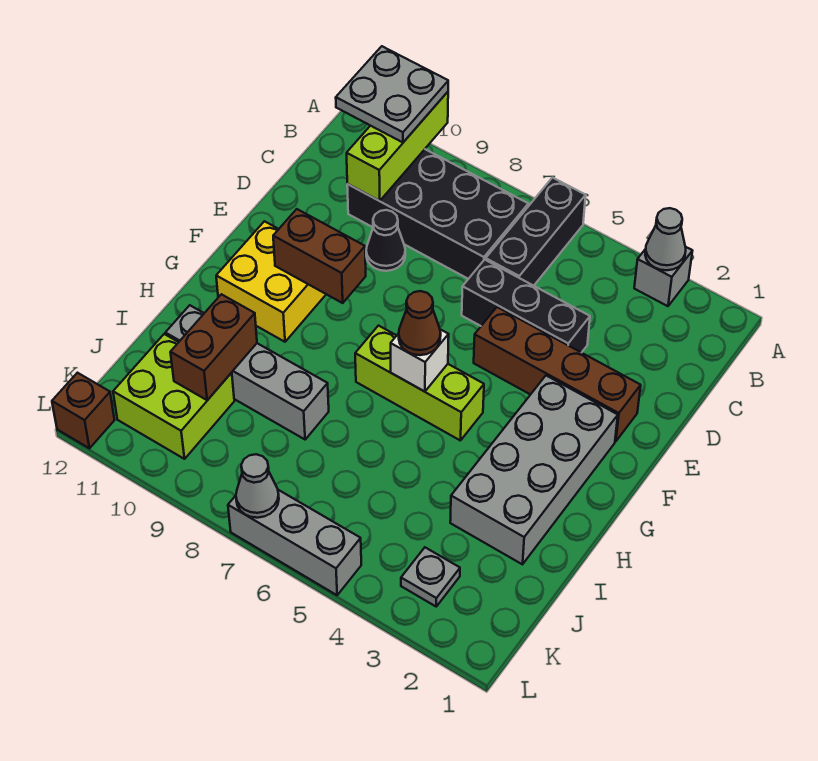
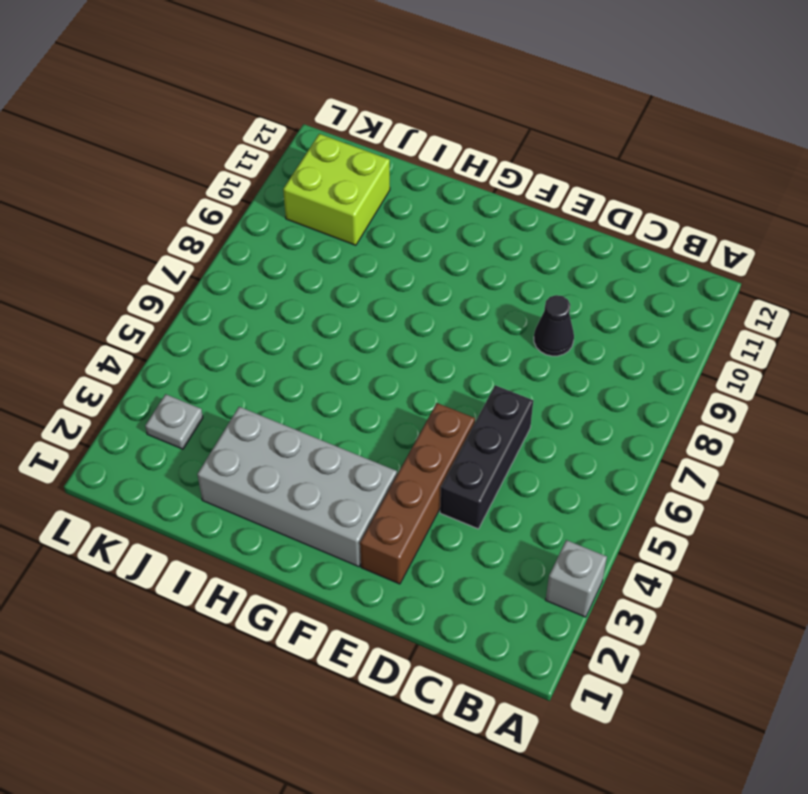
none -> black brick A6:C6 level 1
none -> black brick B7:C10 level 1
none -> yellow brick F10:G11 level 1

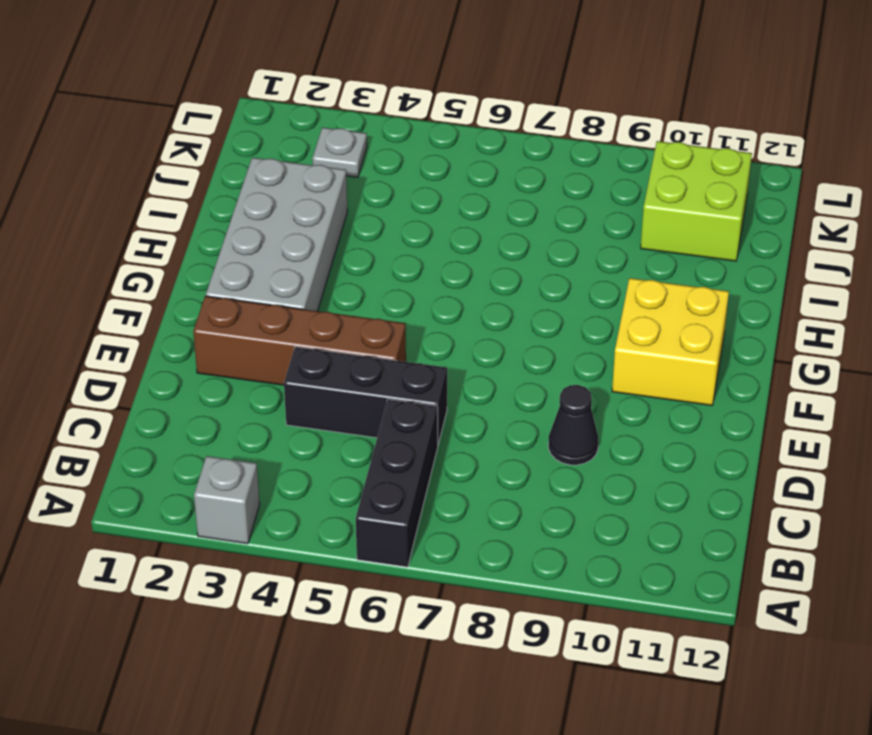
none -> black brick B7:C10 level 1
none -> lime brick G5:G7 level 1
none -> grey brick I8:I11 level 1

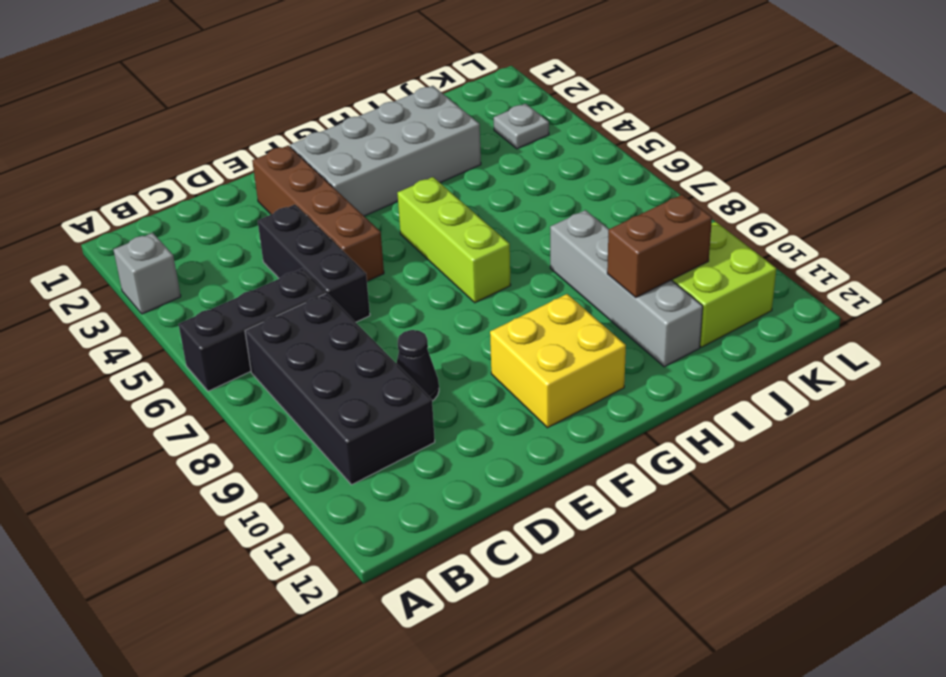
none -> grey brick L5:L7 level 1
none -> brown brick L12 level 1
none -> grey cone A3 level 2

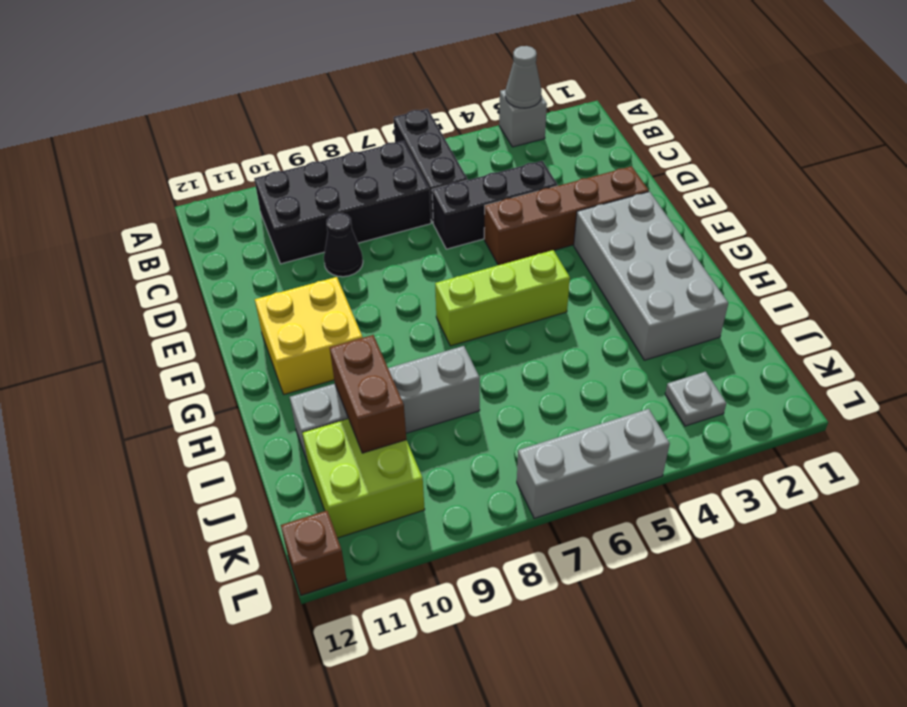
none -> lime brick A10:C10 level 2
none -> brown brick F9:F10 level 2
none -> white brick G6 level 2

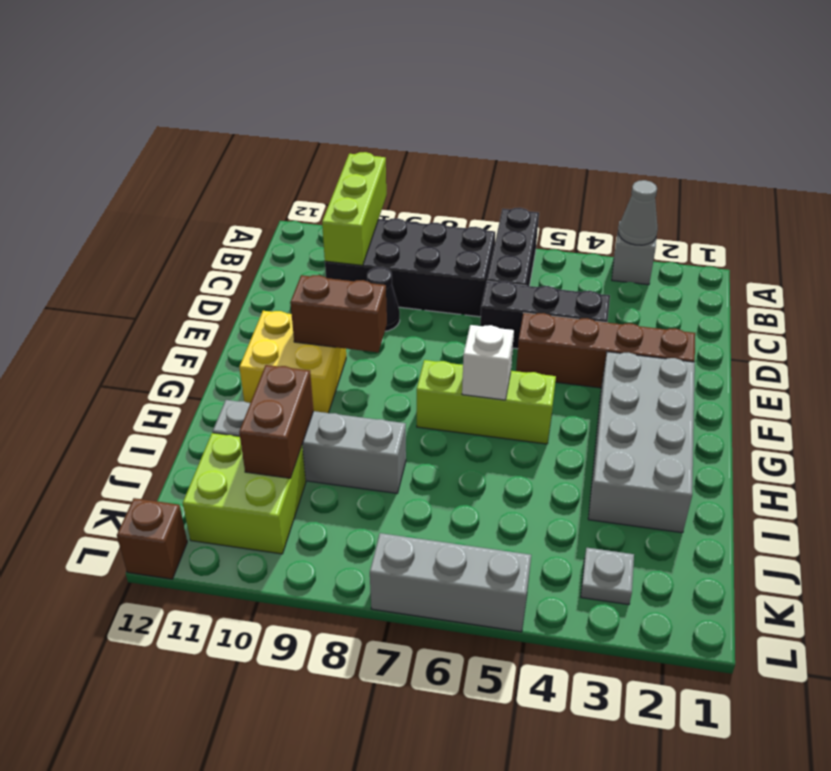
none -> grey cone L7 level 2
none -> grey plate A10:B11 level 3
none -> brown cone G6 level 3

